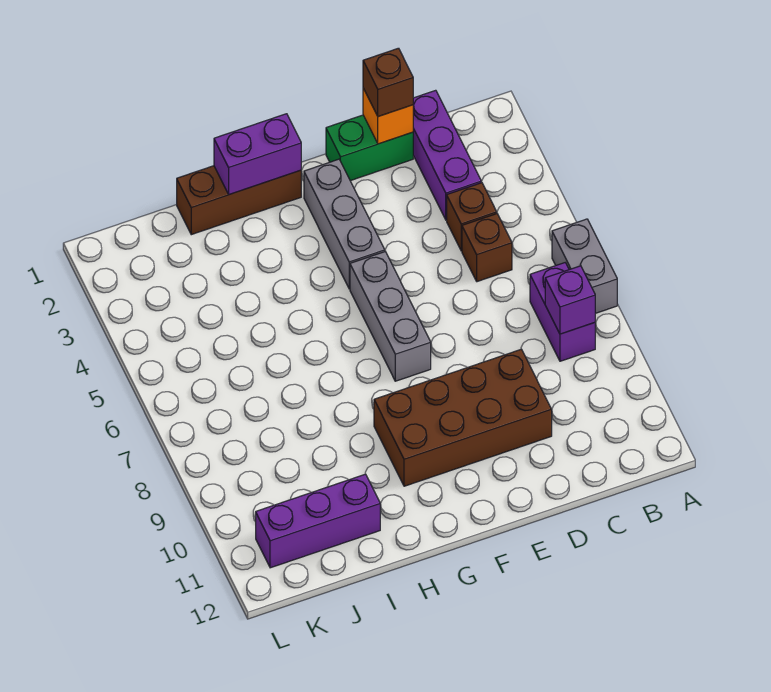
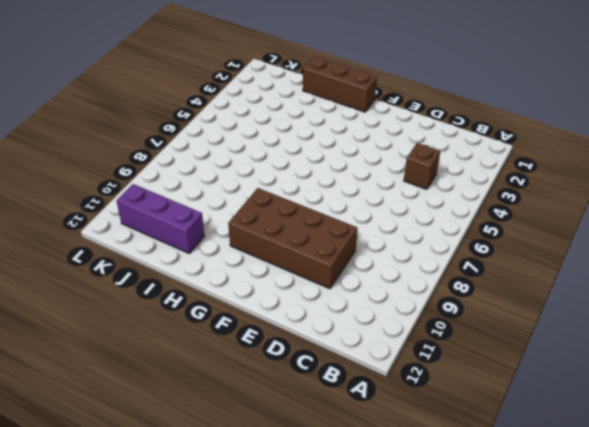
none -> grey brick A6:A7 level 1
none -> purple brick B7:B8 level 1
none -> purple brick C1:C3 level 1

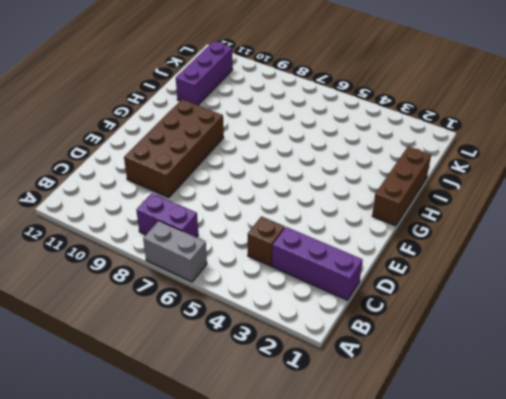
none -> brown brick C5 level 1
none -> green brick D1:E1 level 1
none -> grey brick F2:F4 level 1

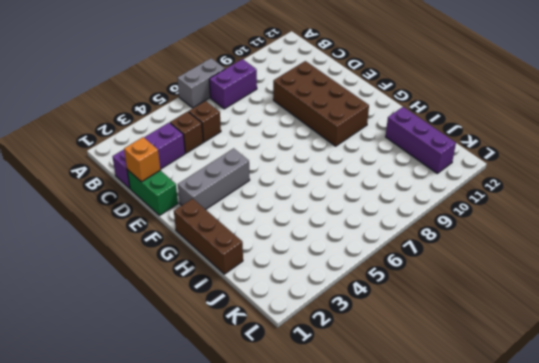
none -> grey brick F5:F7 level 1
none -> purple brick B8 level 2
none -> purple brick G1:H1 level 2

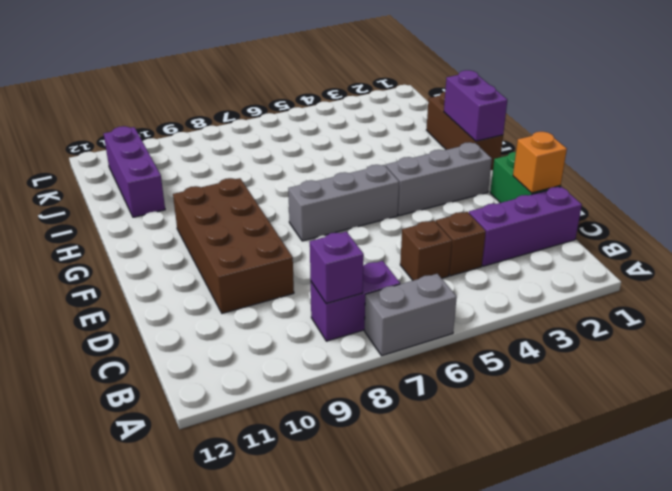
none -> brown brick D1 level 3

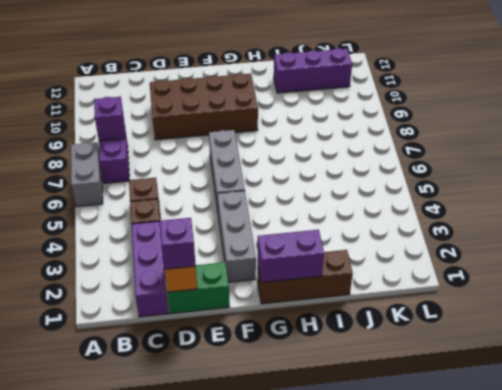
purple brick D1 level 3 -> brown brick D1 level 3

